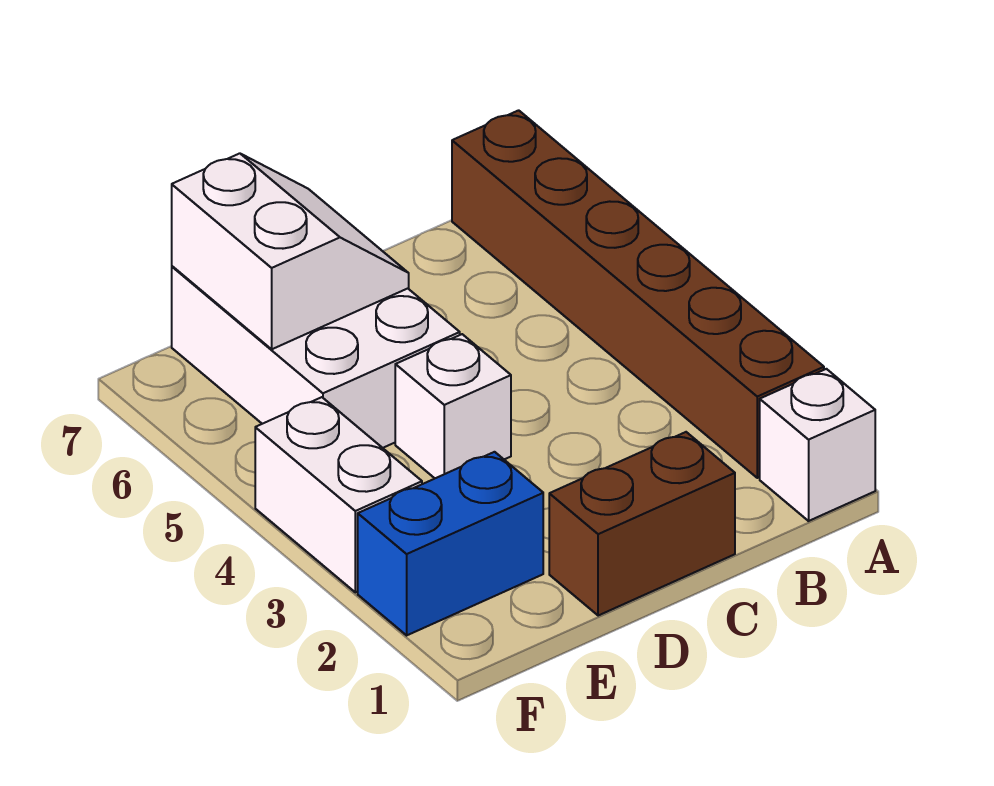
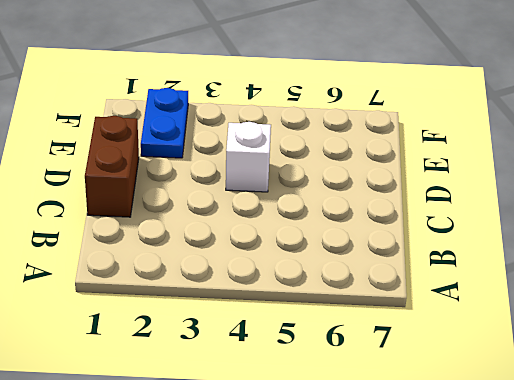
blue plate E2:F2 level 1 -> blue brick E2:F2 level 1
none -> white brick A1 level 1
none -> brown brick A2:A7 level 1

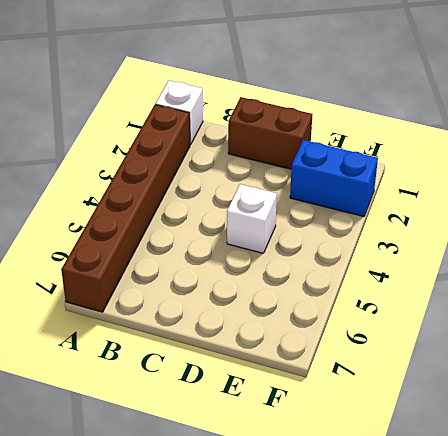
none -> white brick D5:E7 level 1
none -> white brick F3:F4 level 1

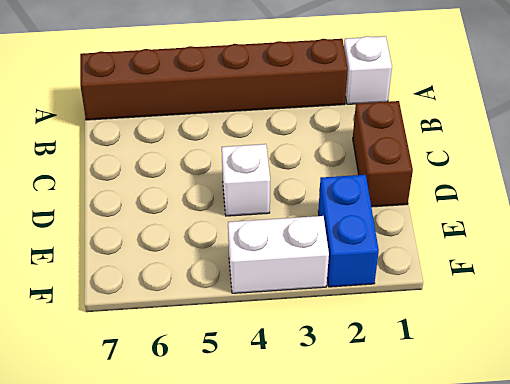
none -> white brick D5:E7 level 1
none -> white slope D6:E7 level 2 top E

